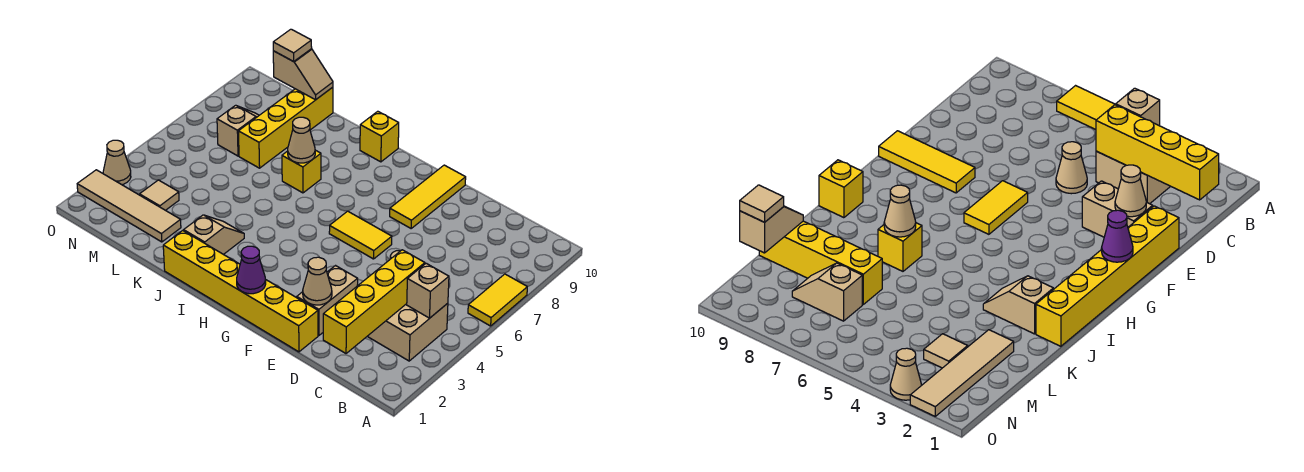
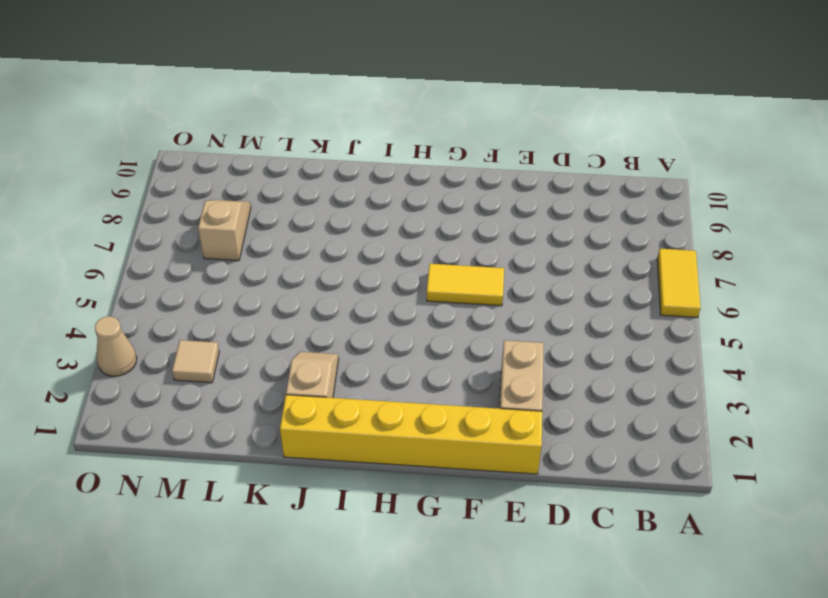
none -> tan brick B3:C4 level 1
none -> tan cone D5 level 1
none -> yellow tile F8:F10 level 1

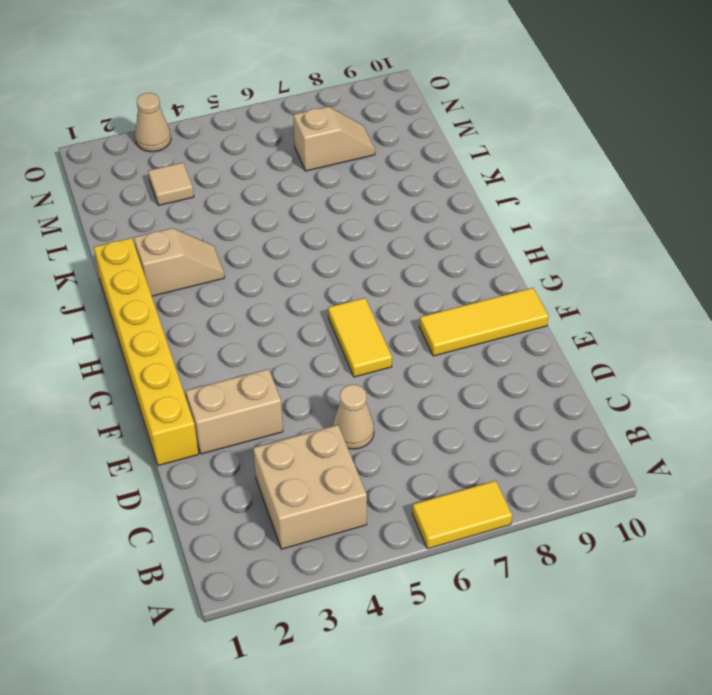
none -> yellow brick I10 level 1
none -> yellow brick J7 level 1
none -> tan tile L2:O2 level 1

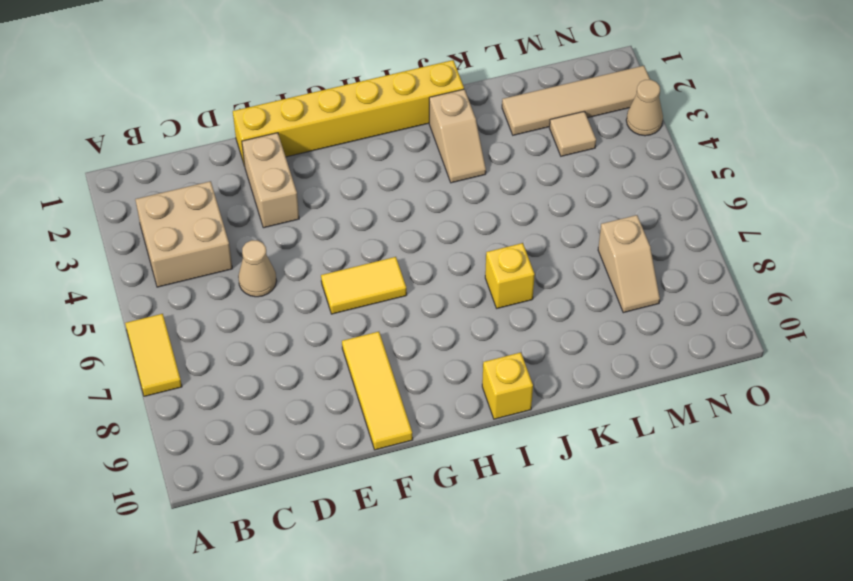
none -> yellow brick L7:L10 level 1
none -> tan brick B4 level 2
none -> yellow brick C1:C4 level 2

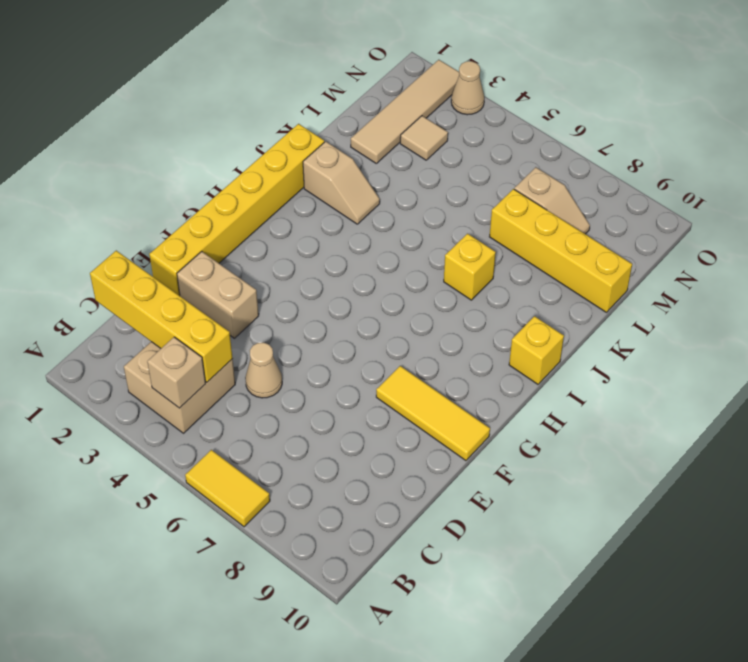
none -> yellow tile F6:G6 level 1
none -> tan cone E2 level 2
none -> purple cone G1 level 2

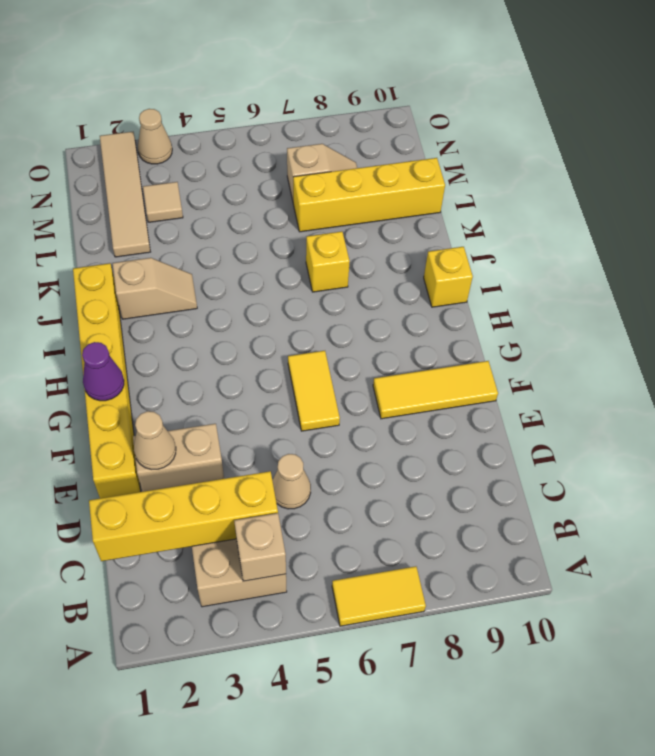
none -> tan cone J7 level 2
none -> tan slope L10:M10 level 2 top M
none -> tan tile M10 level 3

